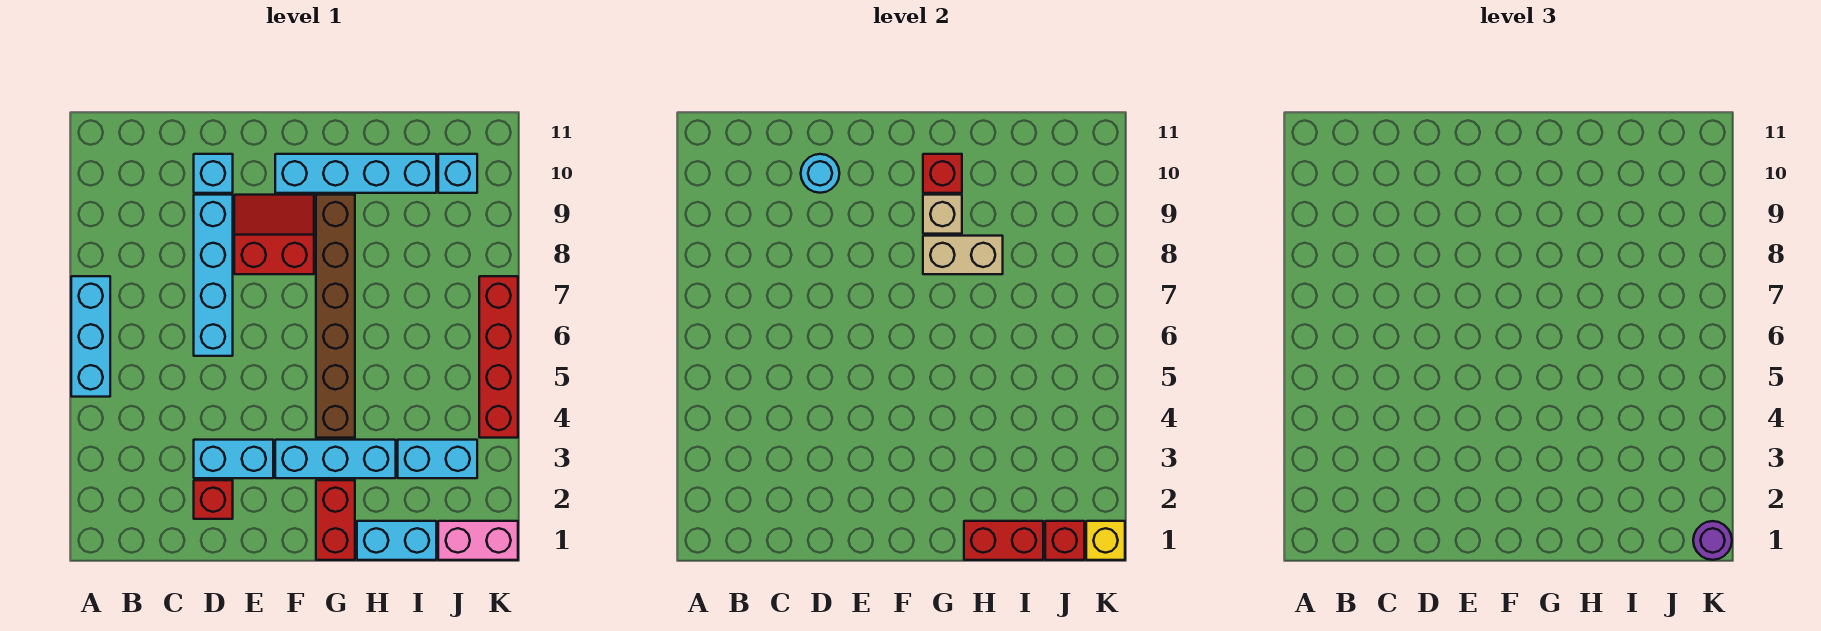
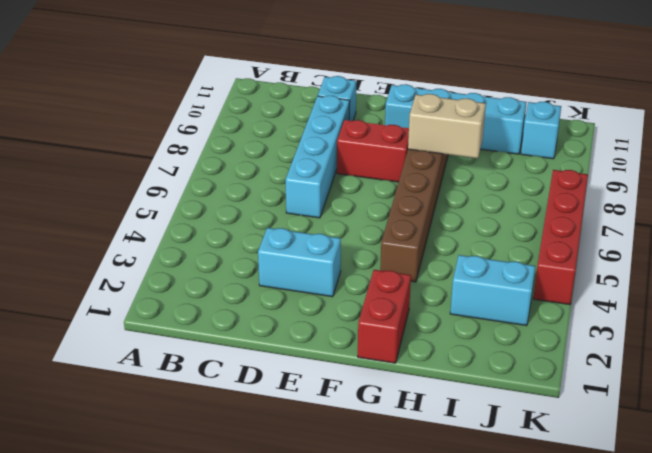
none -> cyan brick A5:A7 level 1
none -> red brick D2 level 1
none -> cyan brick F3:H3 level 1

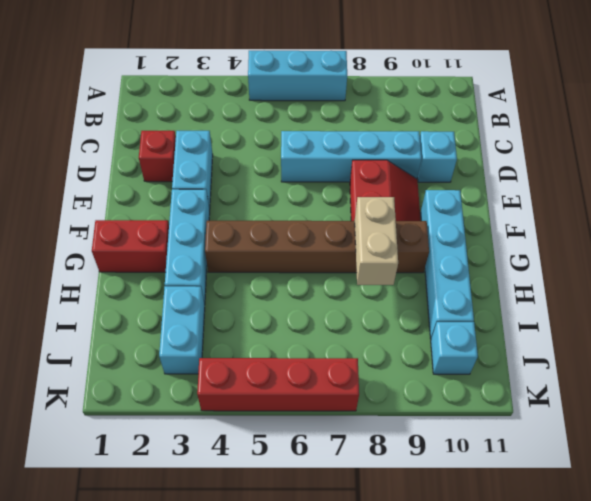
none -> cyan brick H1:I1 level 1
none -> pink brick J1:K1 level 1
none -> cyan round brick D10 level 2

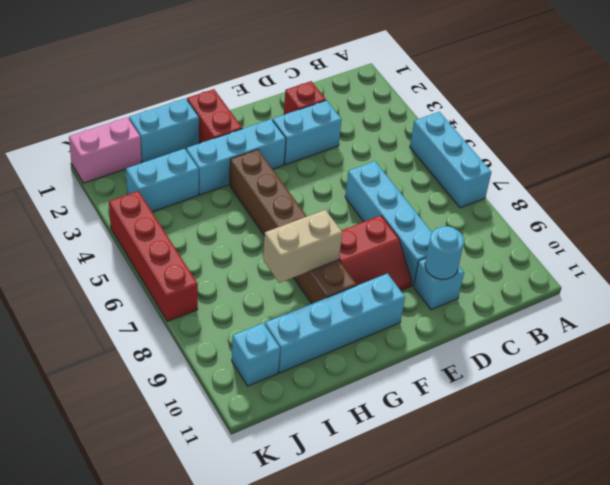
none -> tan brick G9 level 2
none -> red brick G10 level 2
none -> red brick H1:I1 level 2

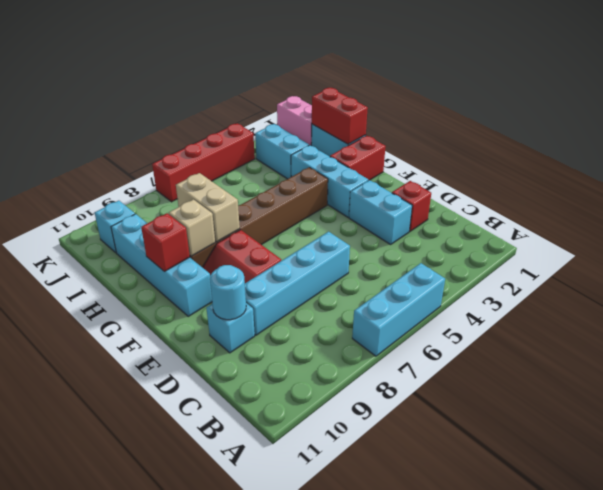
none -> red brick J1 level 2
none -> yellow brick K1 level 2
none -> purple round brick K1 level 3

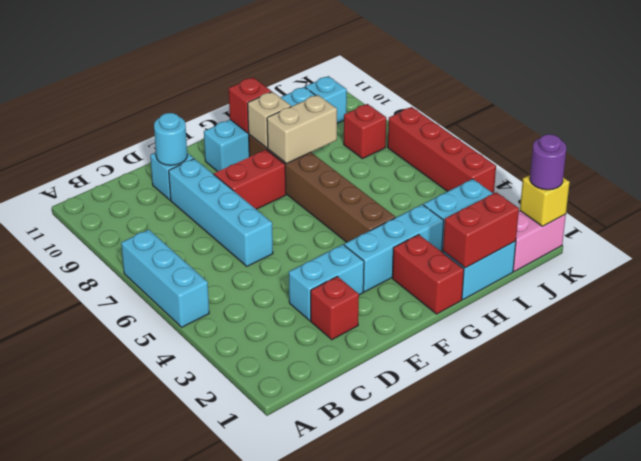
red brick J8 level 1 -> red brick J1 level 2

